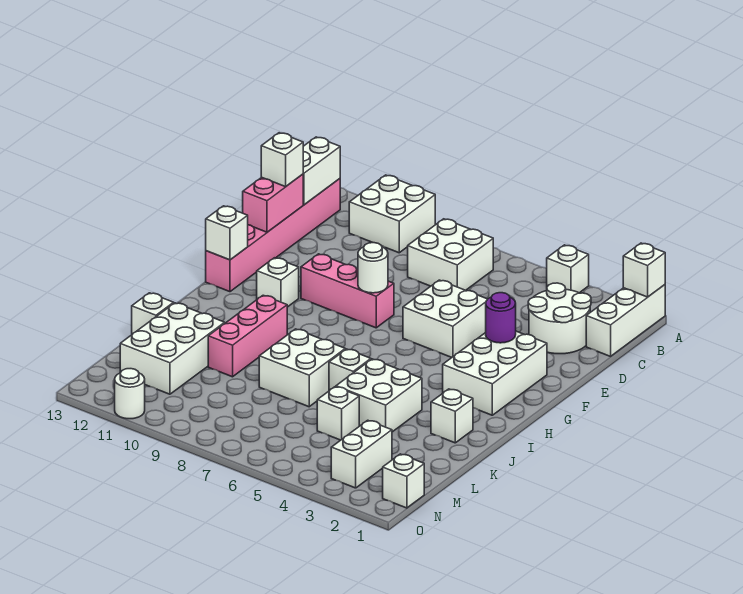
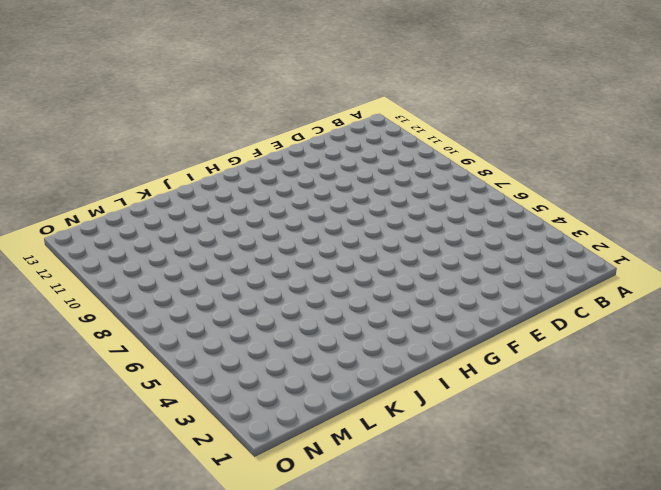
none -> white brick A1:C1 level 1
none -> white brick A4 level 1
none -> white brick A10:B11 level 1

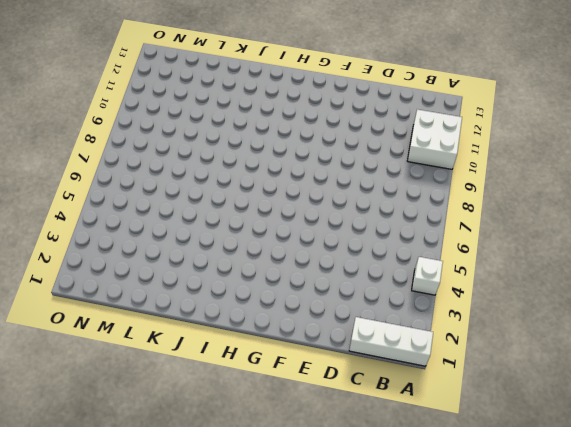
none -> white brick B7:C8 level 1
none -> pink brick B13:G13 level 1
none -> white round brick C2:D3 level 1

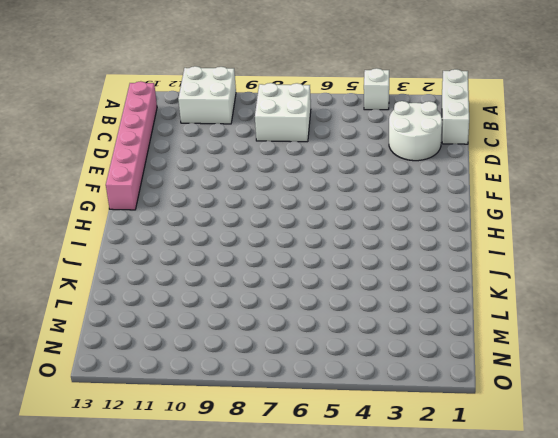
none -> white brick E5:F6 level 1
none -> white brick F2:H3 level 1
none -> pink brick F8:F10 level 1

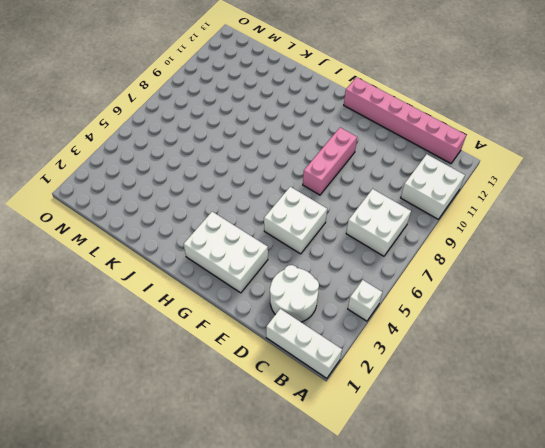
none -> white brick G11 level 1
none -> pink brick I10:K10 level 1
none -> white brick J2 level 1

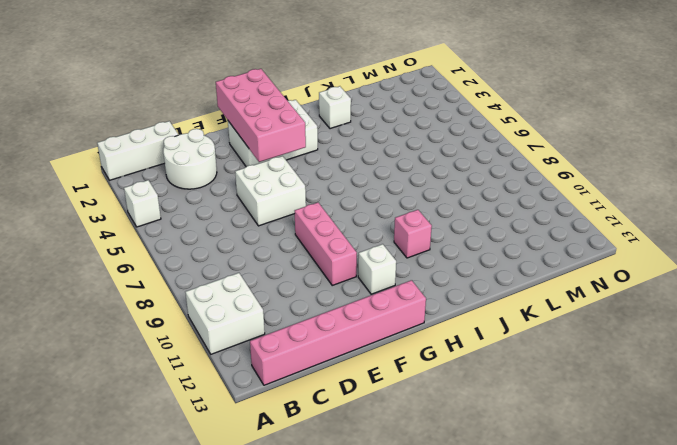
pink brick F1:G4 level 2 -> purple round brick F3 level 2
pink brick I10 level 1 -> pink brick I10:K10 level 1
none -> white brick B7:C8 level 1
none -> white brick J4:K5 level 1
none -> white brick J6 level 1

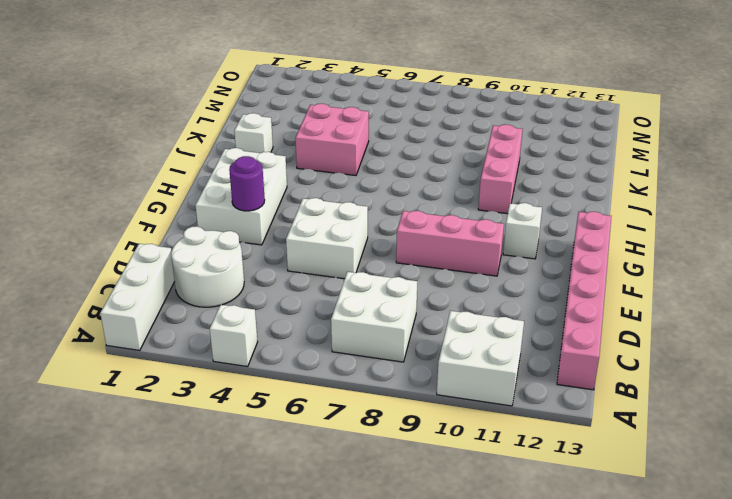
pink brick J4:K5 level 1 -> white brick J4:K5 level 1
none -> white brick J6 level 1
none -> white brick J7:K8 level 1
none -> white brick K11:M12 level 1

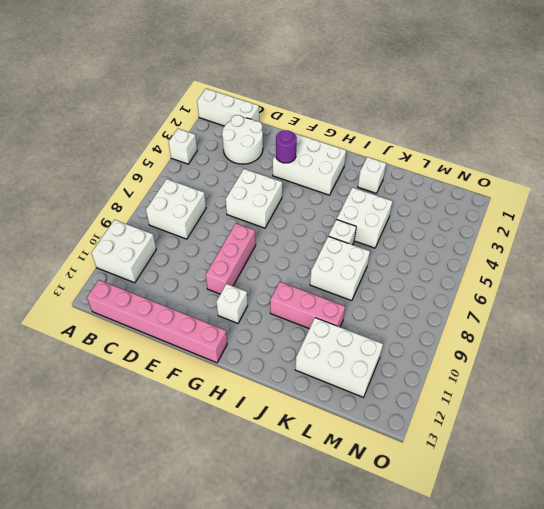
none -> white brick K13 level 1
none -> white brick L5 level 1
none -> white brick M3:N3 level 1

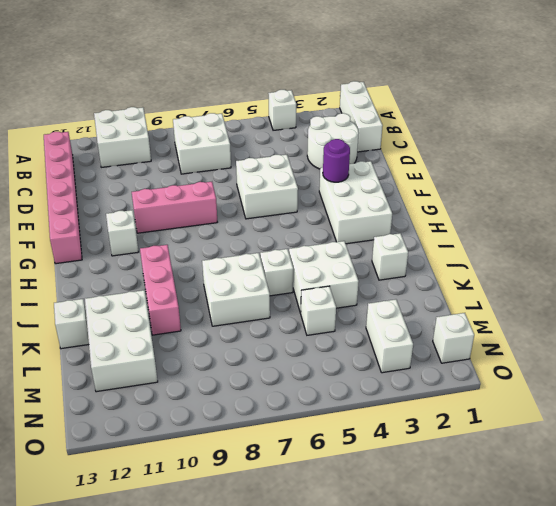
none -> white round brick O11 level 1
none -> white brick A1 level 2
none -> white brick B13:C13 level 2

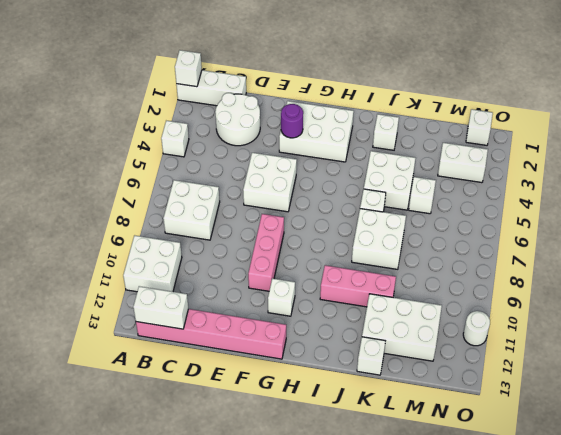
none -> pink brick D13:E13 level 2
none -> white round brick F8 level 2
none -> white brick G13 level 2

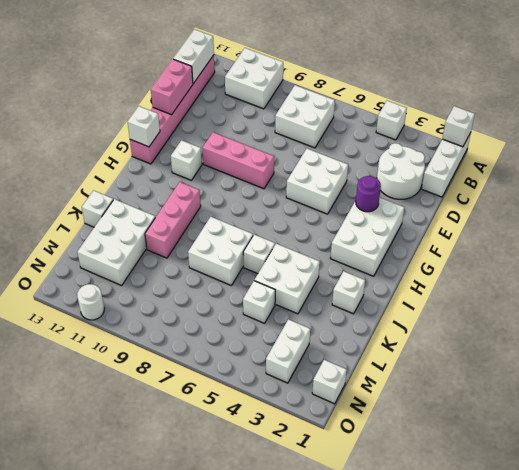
none -> white round brick F8 level 2
none -> white brick D13 level 3

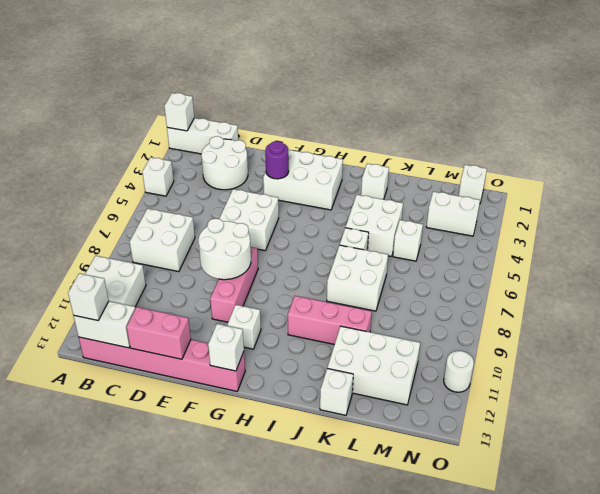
white brick B13 level 3 -> white brick D13 level 3
white round brick E8:F9 level 2 -> white round brick F8 level 2

